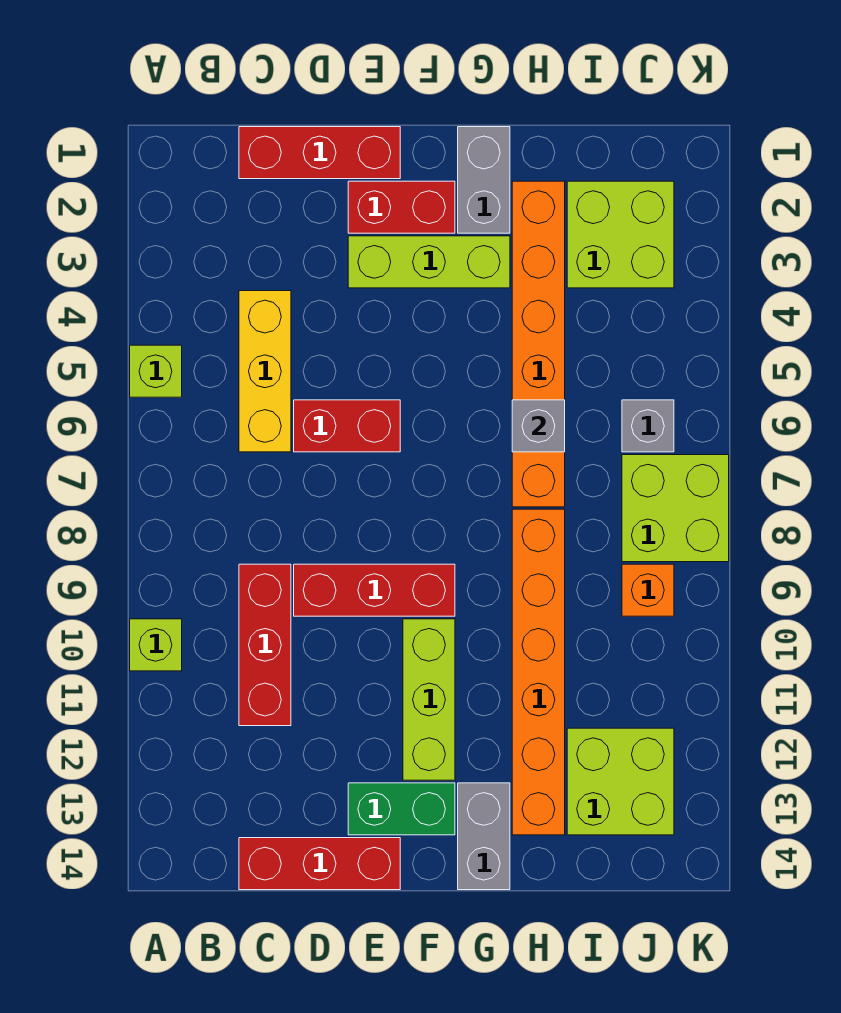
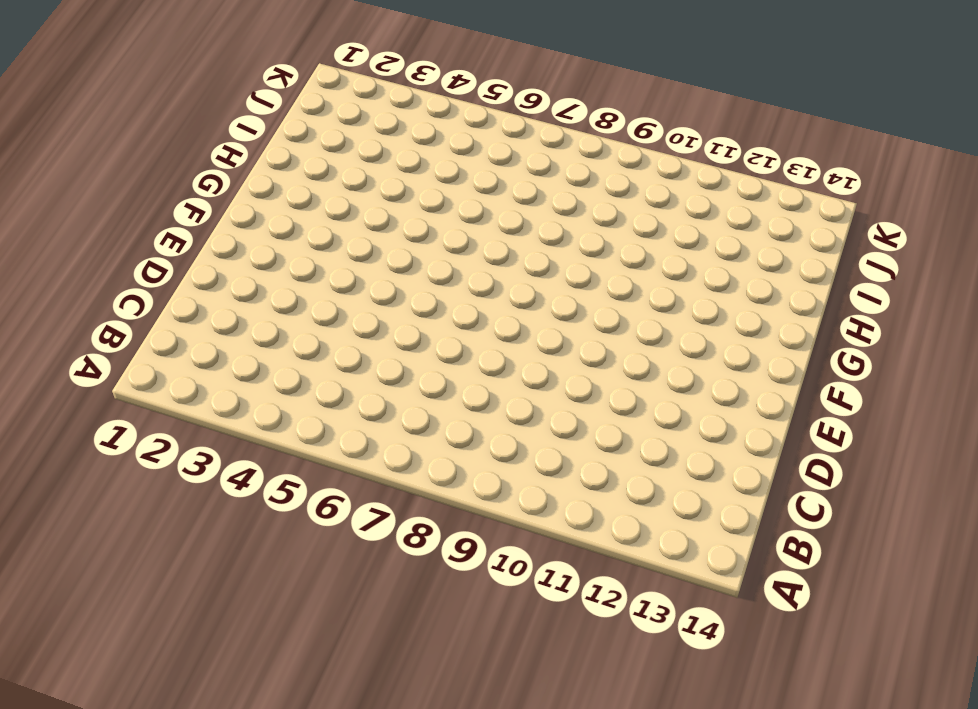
none -> lime brick A5 level 1
none -> lime brick A10 level 1
none -> red brick C1:E1 level 1

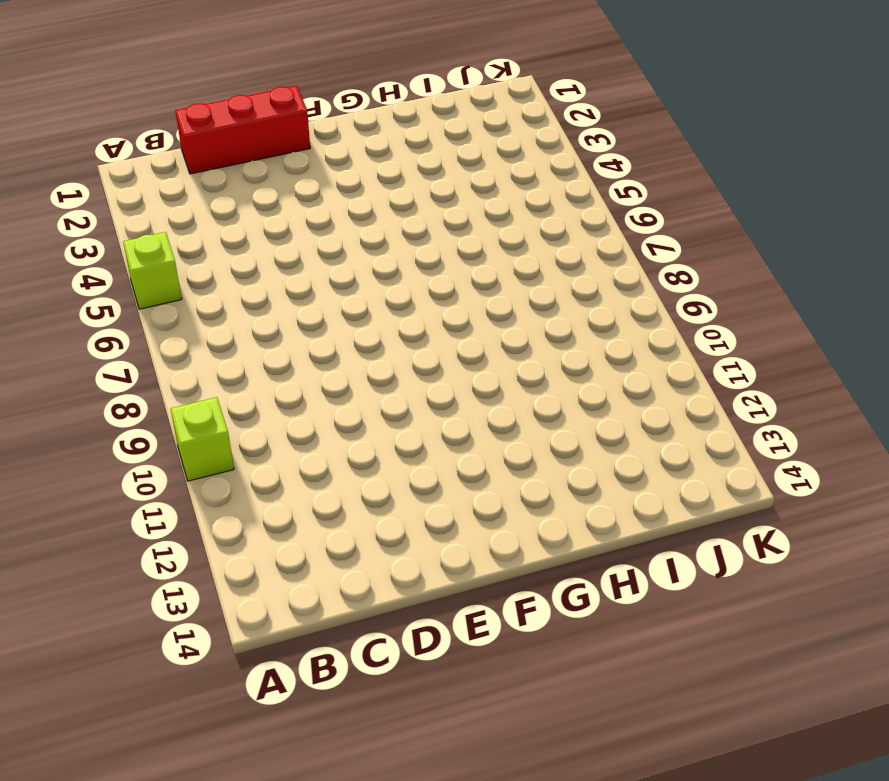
none -> yellow brick C4:C6 level 1
none -> red brick C9:C11 level 1
none -> red brick C14:E14 level 1

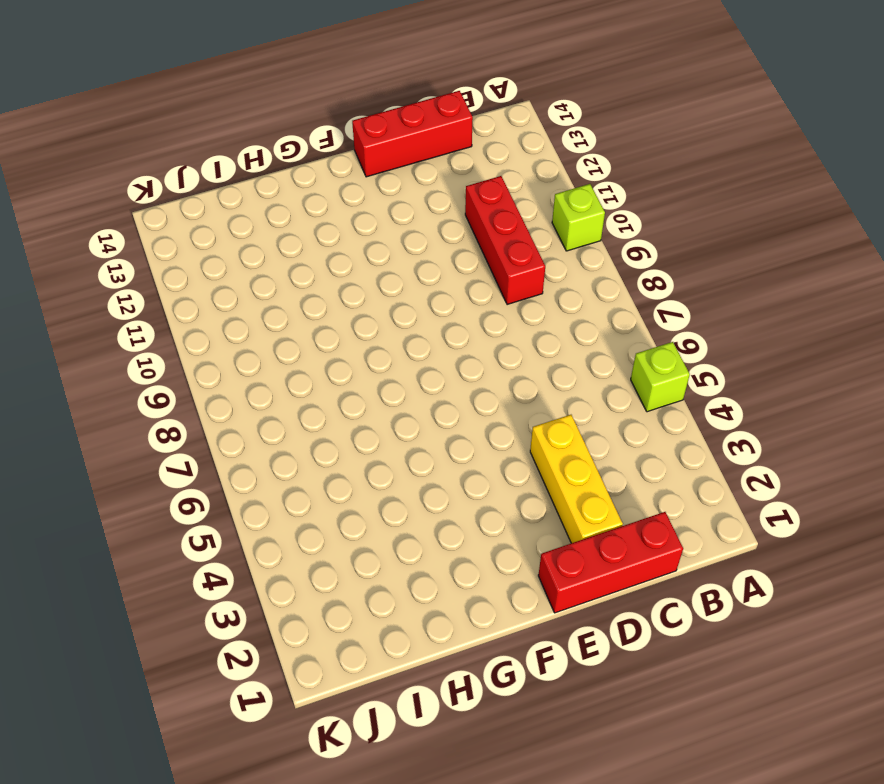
yellow brick D2:D4 level 1 -> yellow brick C4:C6 level 1
none -> red brick D6:E6 level 1
none -> red brick D9:F9 level 1
none -> red brick E2:F2 level 1

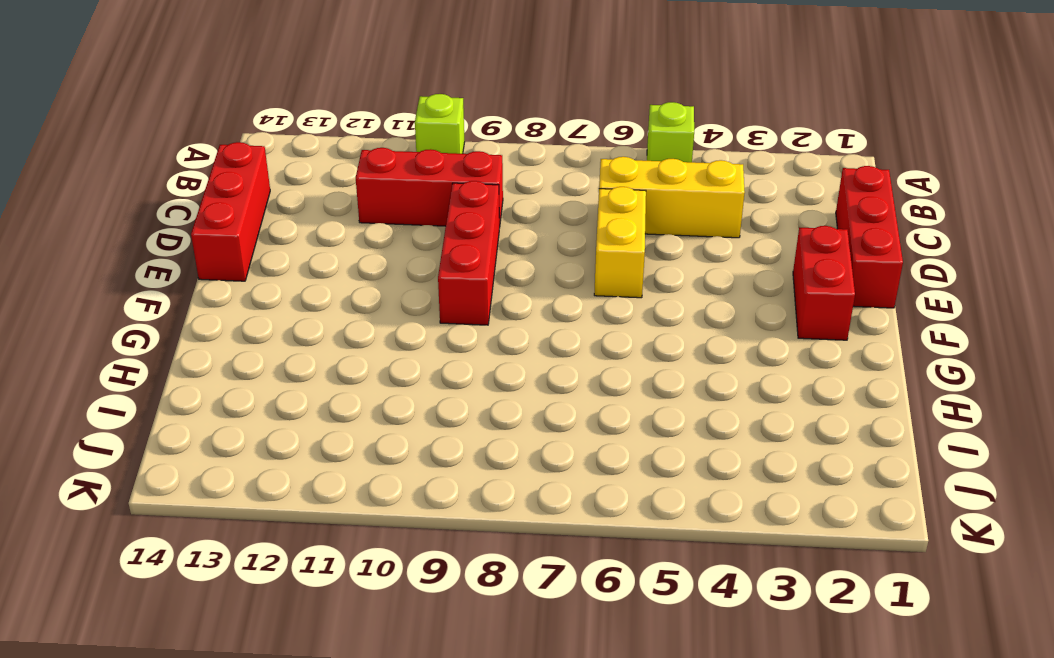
yellow brick D6:E6 level 1 -> red brick D6:E6 level 1
none -> lime brick E3:G3 level 1
none -> green brick E13:F13 level 1
none -> lime brick F10:F12 level 1

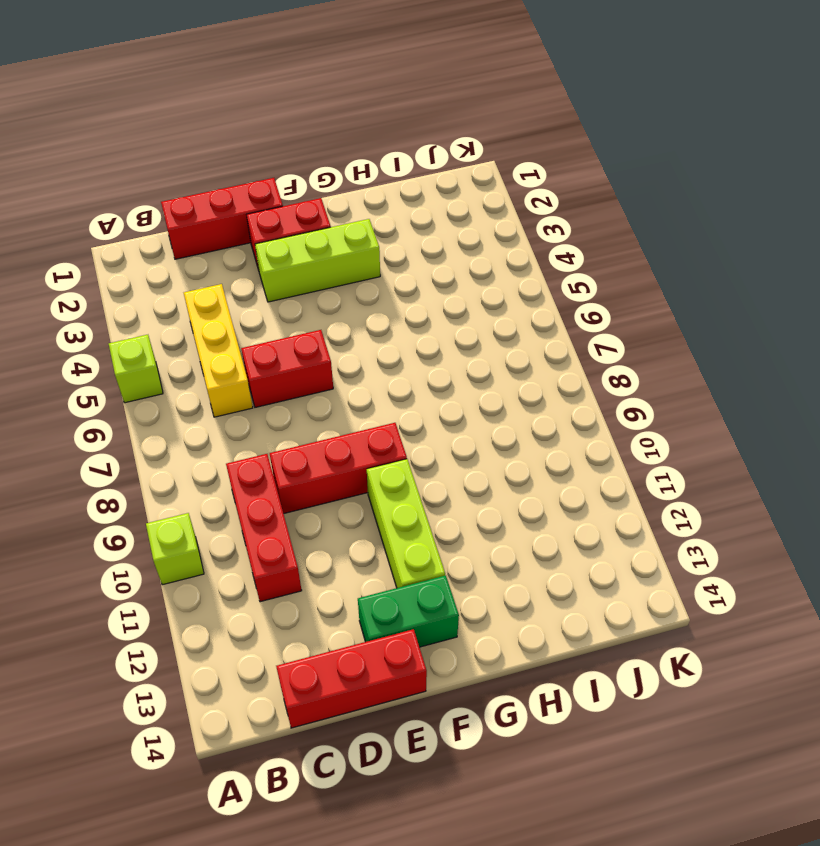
none -> grey brick G1:G2 level 1
none -> grey brick G13:G14 level 1
none -> orange brick H2:H7 level 1

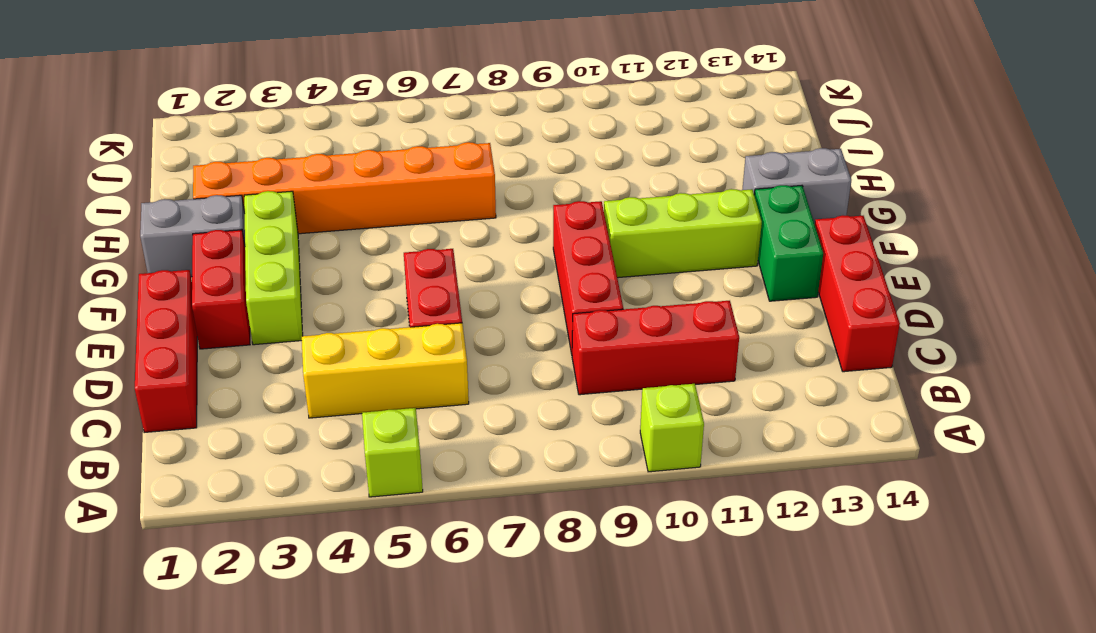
none -> orange brick H8:H13 level 1
none -> lime brick I2:J3 level 1
none -> lime brick I12:J13 level 1

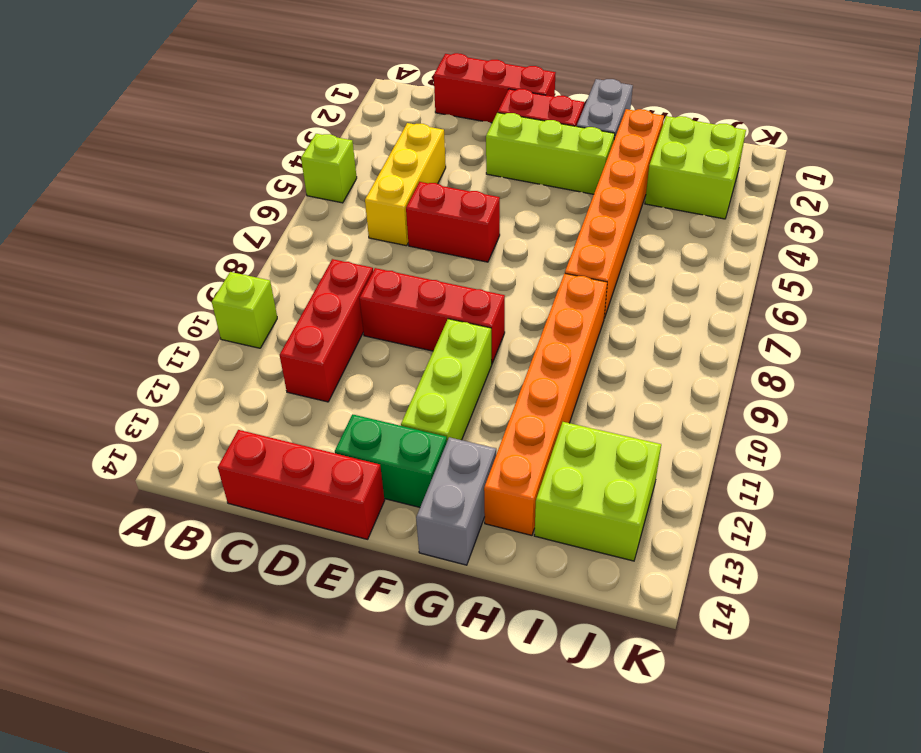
none -> grey brick J6 level 1
none -> lime brick J7:K8 level 1
none -> orange brick J9 level 1

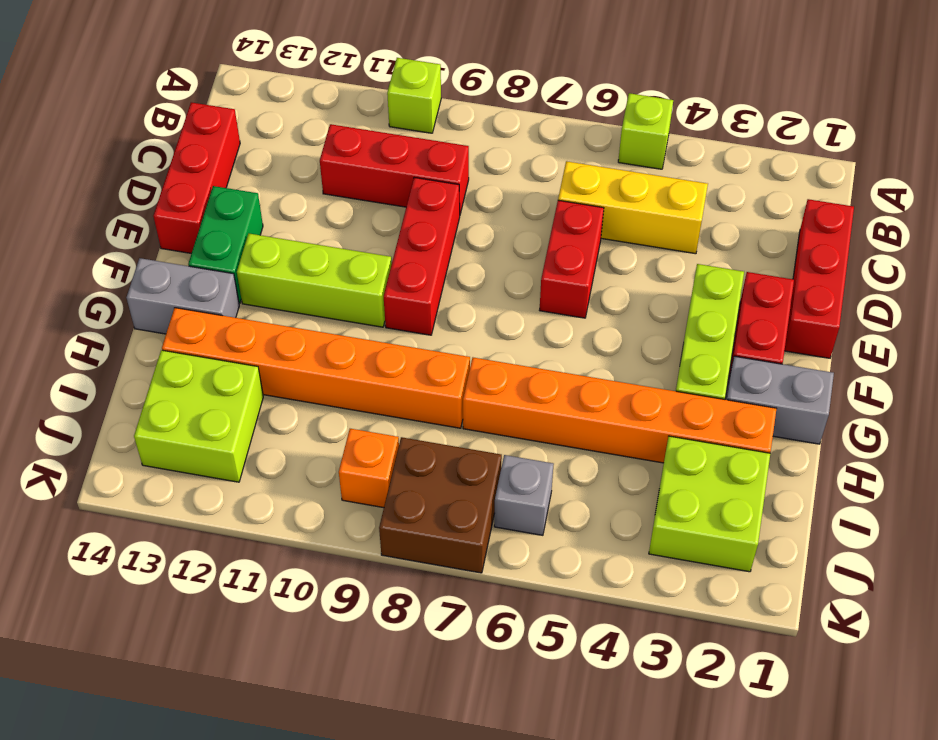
brown brick J7:K8 level 1 -> lime brick J7:K8 level 1
none -> grey brick H6 level 2

